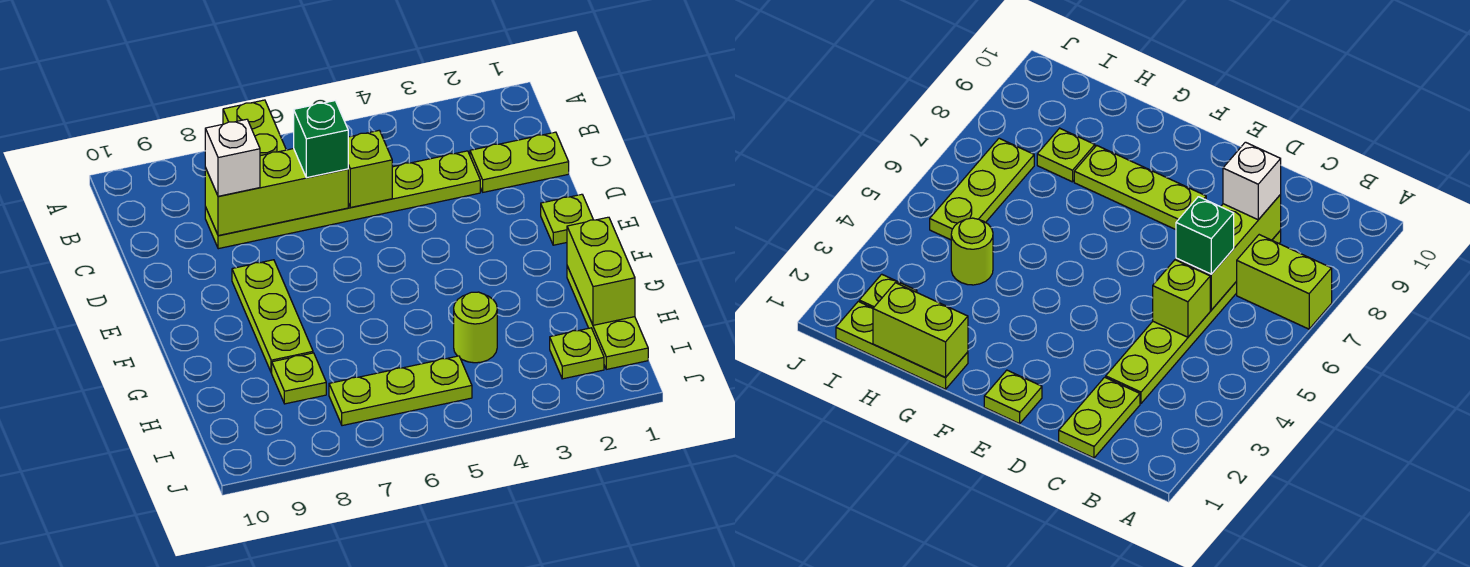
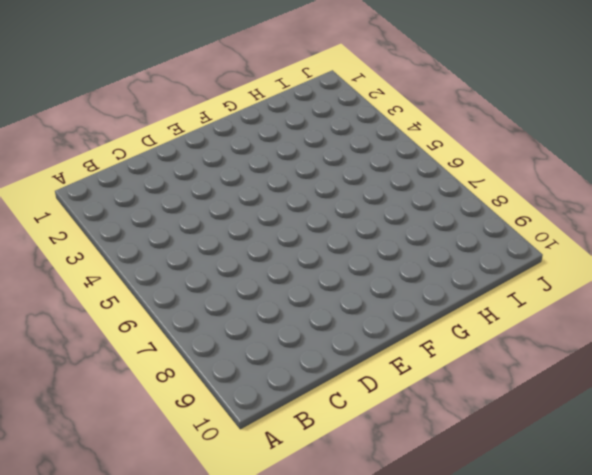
none -> lime brick A7:B7 level 1
none -> lime plate C1:C2 level 1
none -> lime plate C3:C8 level 1

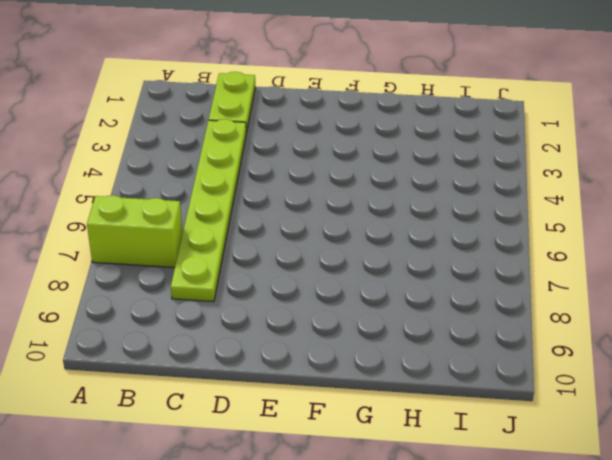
none -> lime plate E1 level 1
none -> lime plate E8:G8 level 1
none -> lime plate G1:I1 level 1

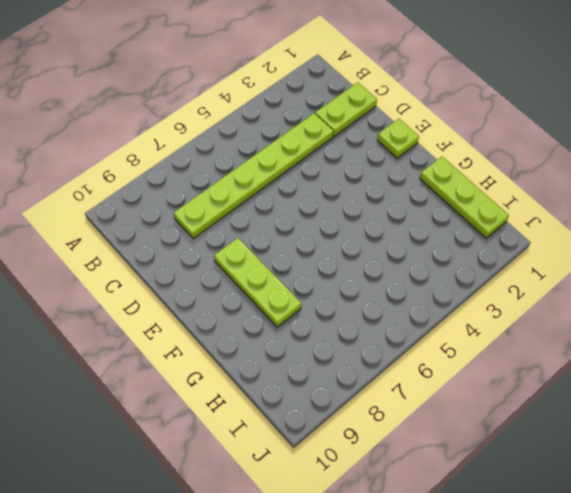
none -> lime brick A7:B7 level 1
none -> lime round brick H4 level 1
none -> lime plate H8 level 1

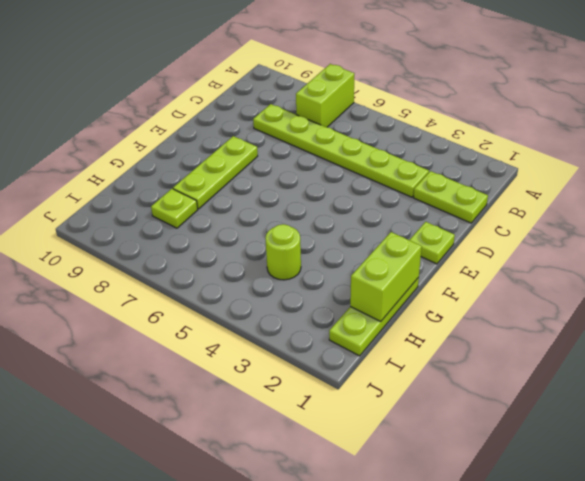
none -> lime plate I2 level 1
none -> lime plate I5:I7 level 1
none -> lime brick C5 level 2

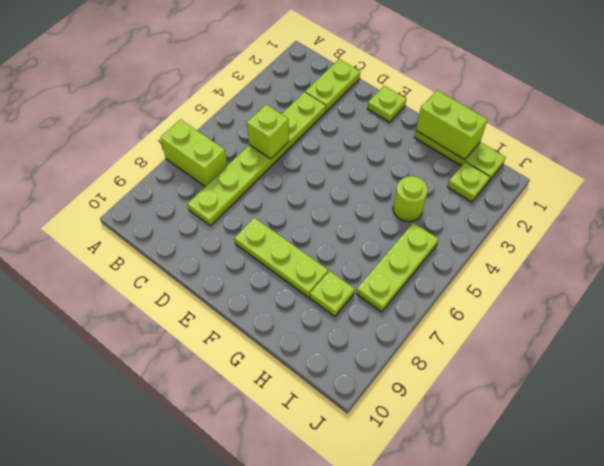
none -> lime brick C6:C8 level 2
none -> green brick C6 level 3
none -> white brick C8 level 3

